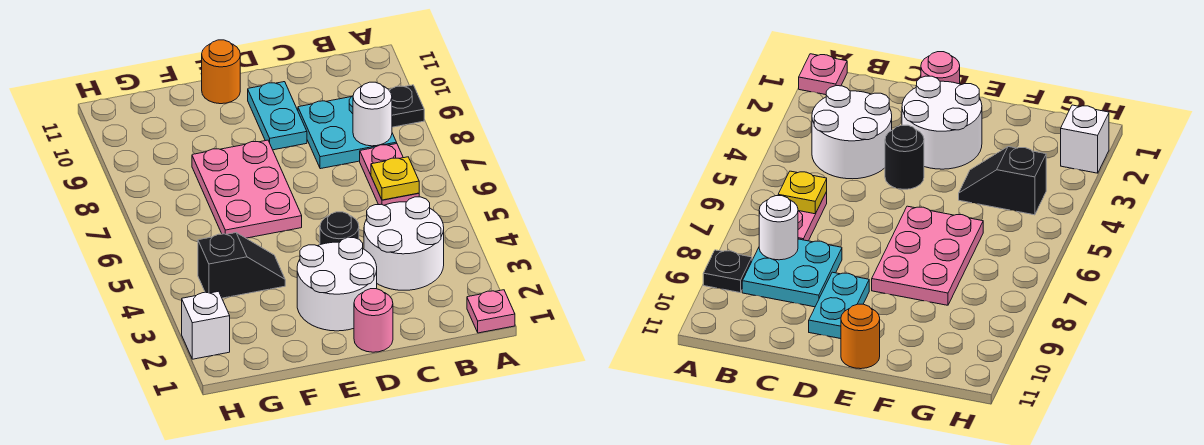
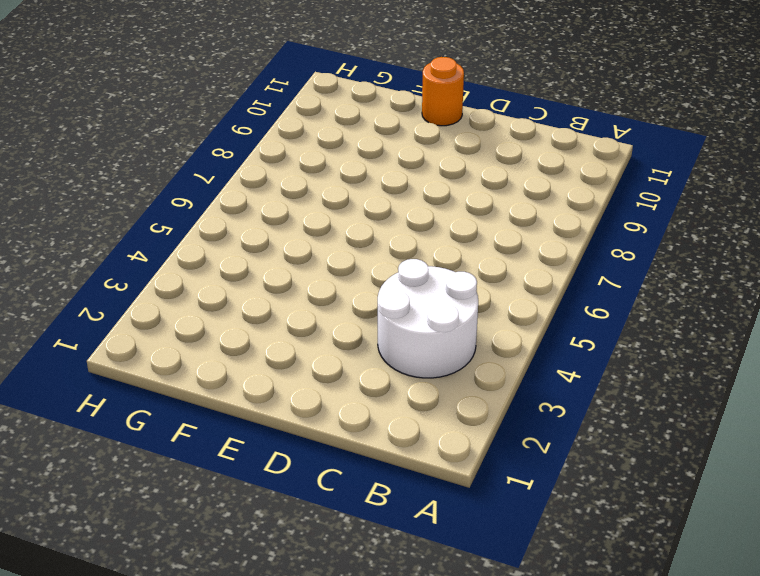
none -> pink plate A1 level 1
none -> black plate A9 level 1
none -> pink plate B6:B7 level 1

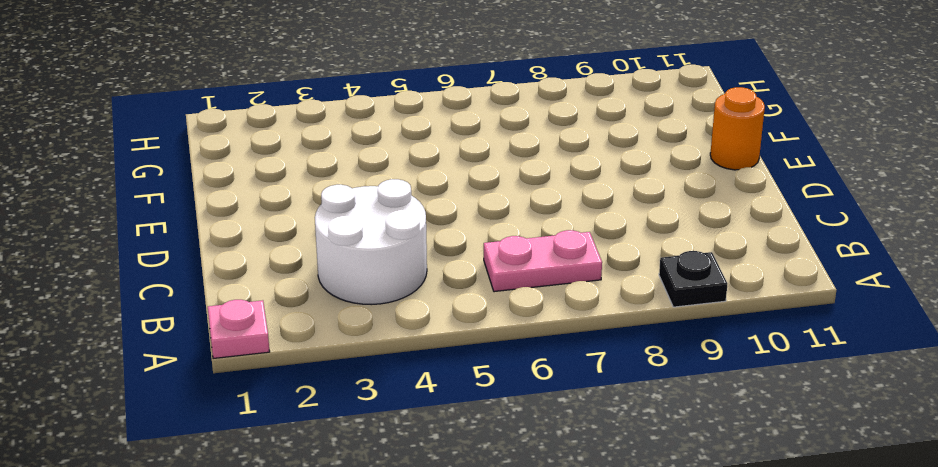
none -> cyan plate B8:C9 level 1
none -> pink round brick D1 level 1
none -> white round brick D2:E3 level 1

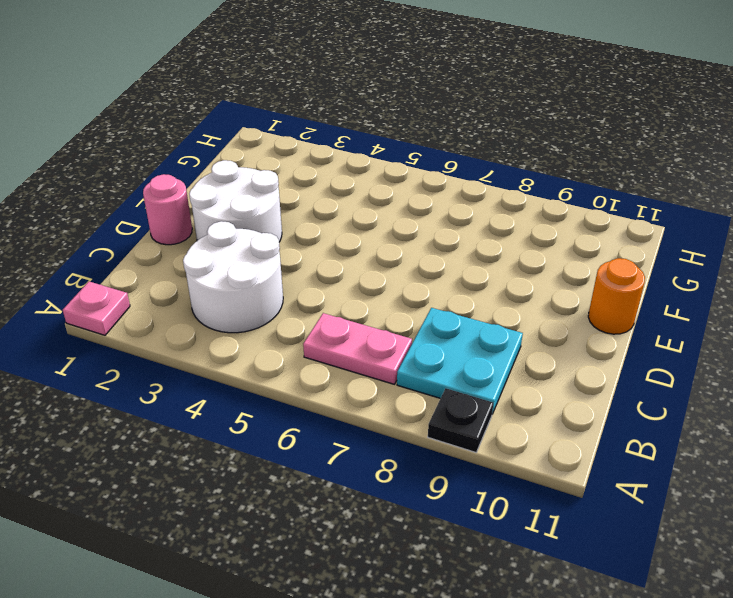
none -> black round brick D4 level 1
none -> cyan plate D9:D10 level 1
none -> pink plate E6:F8 level 1

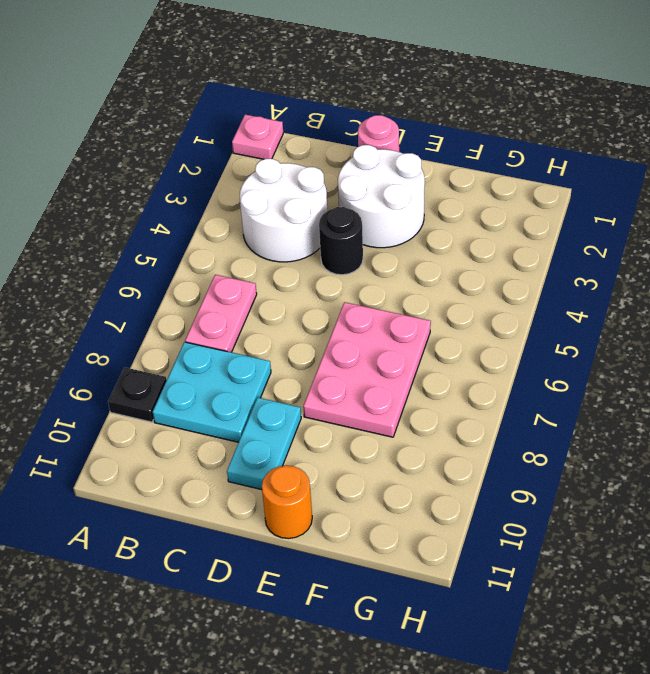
none -> black slope F4:G4 level 1 top G
none -> white brick H2 level 1
none -> yellow plate B6 level 2

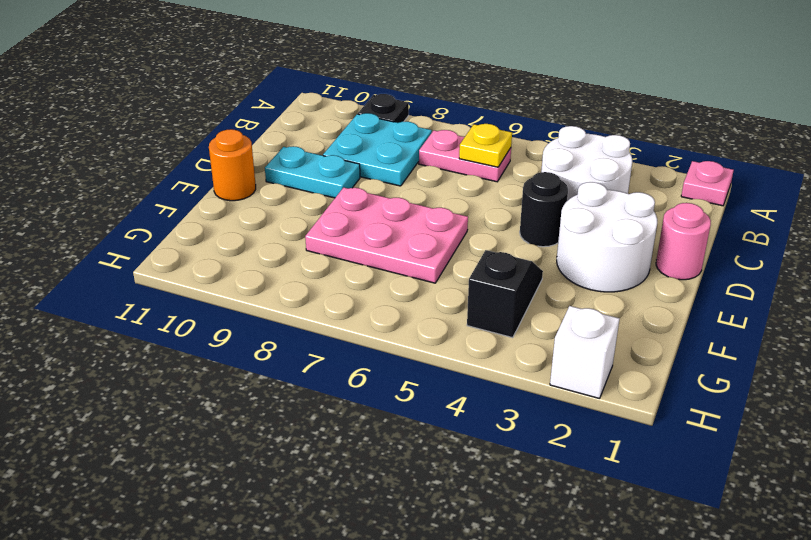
none -> white round brick B8 level 2

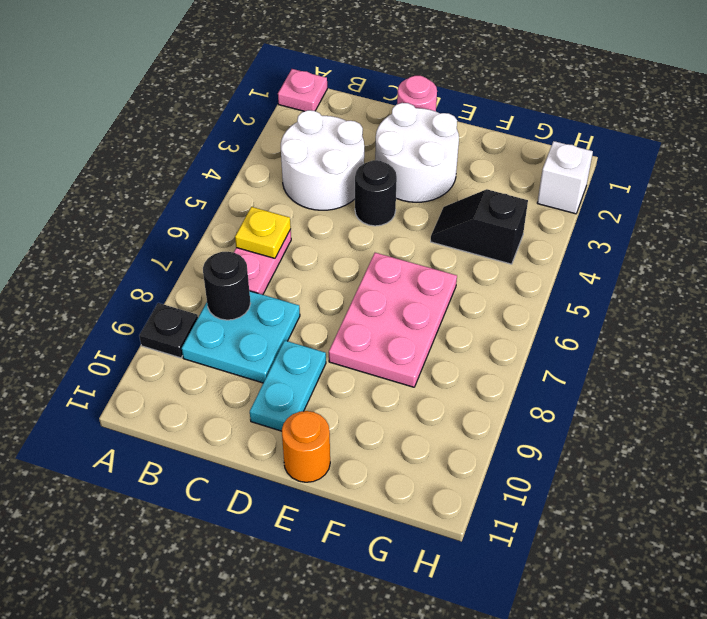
black round brick B8 level 2 -> white round brick B8 level 2

